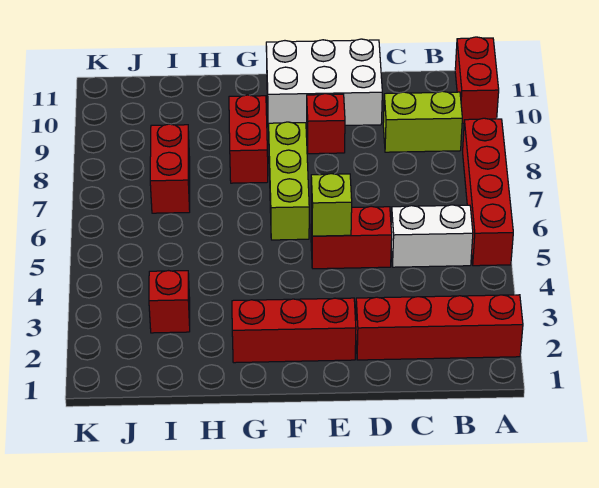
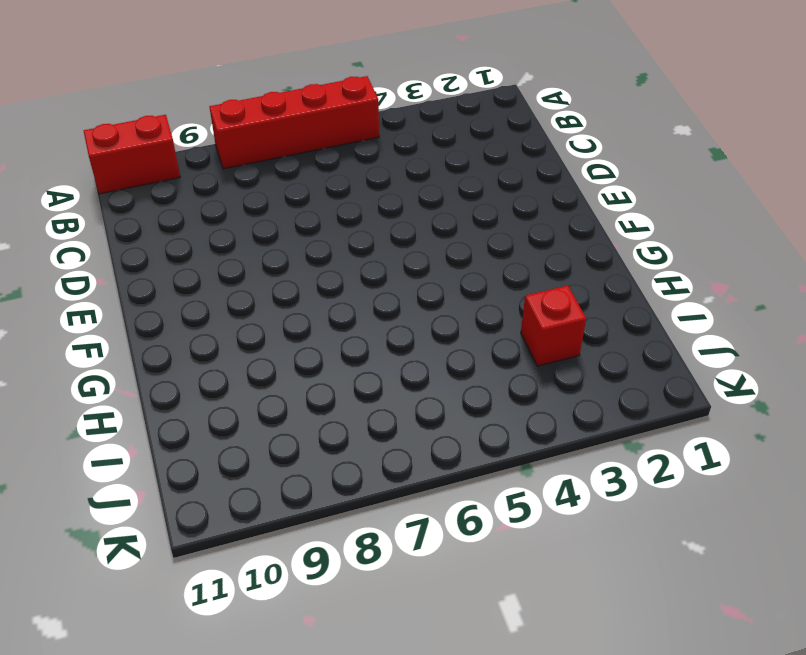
none -> red brick A2:D2 level 1
none -> white brick B5:C5 level 1
none -> lime brick B9:C9 level 1

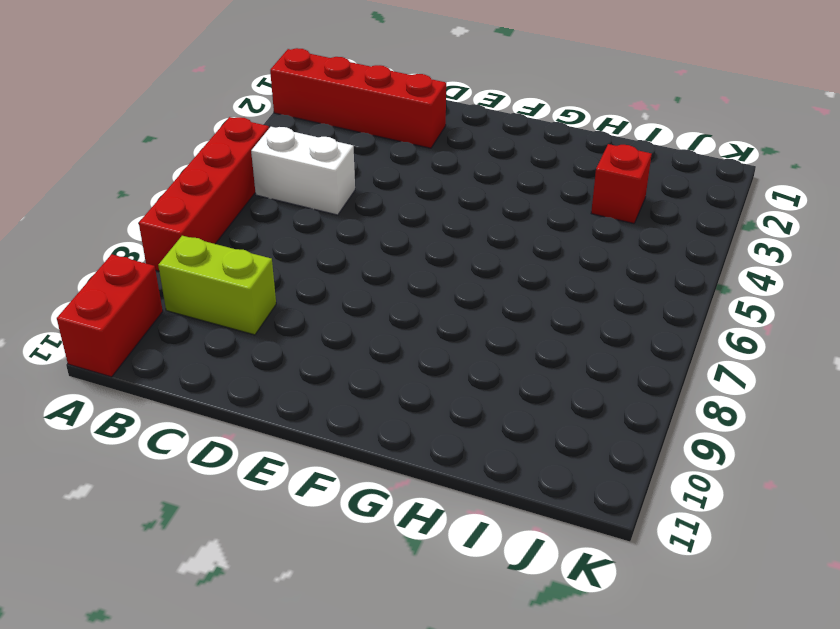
none -> red brick D5:E5 level 1
none -> white brick D10:F11 level 1
none -> red brick E2:G2 level 1

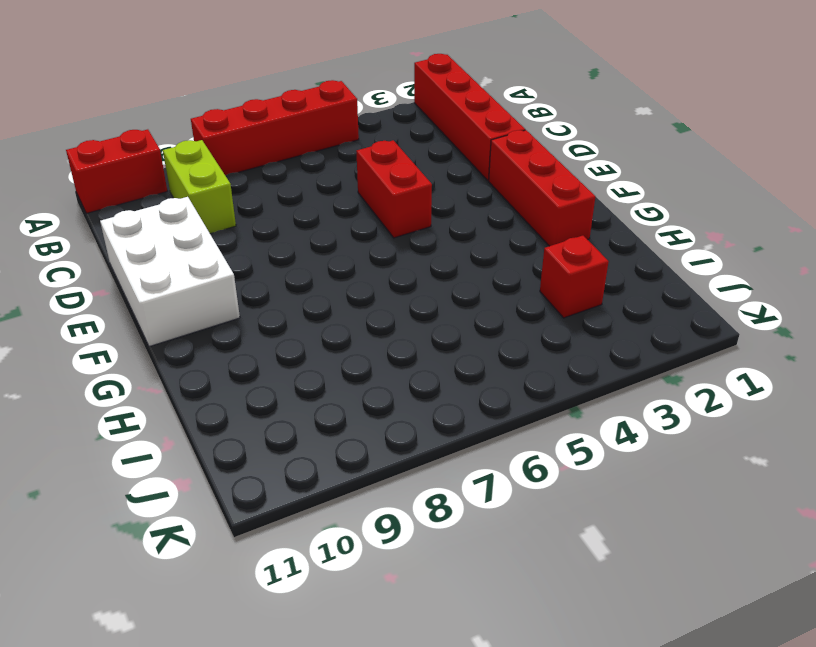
none -> white brick B5:C5 level 1
none -> red brick E9 level 1
none -> lime brick F6:F8 level 1

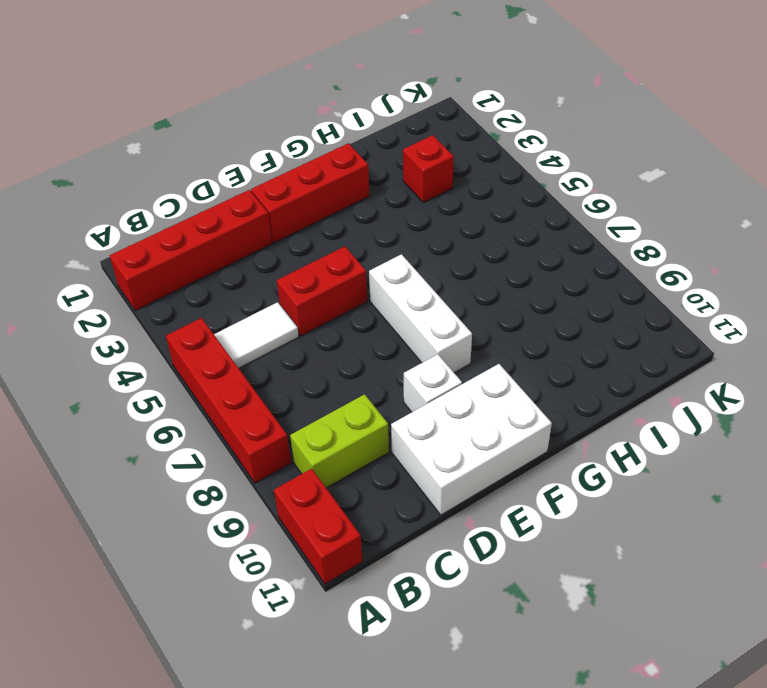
white tile B5:C5 level 1 -> white brick B5:C5 level 1
white brick E9 level 1 -> red brick E9 level 1
white brick F6:F8 level 1 -> lime brick F6:F8 level 1
none -> red brick G8:G9 level 1
none -> red brick I7:I8 level 1
none -> lime brick E5 level 2

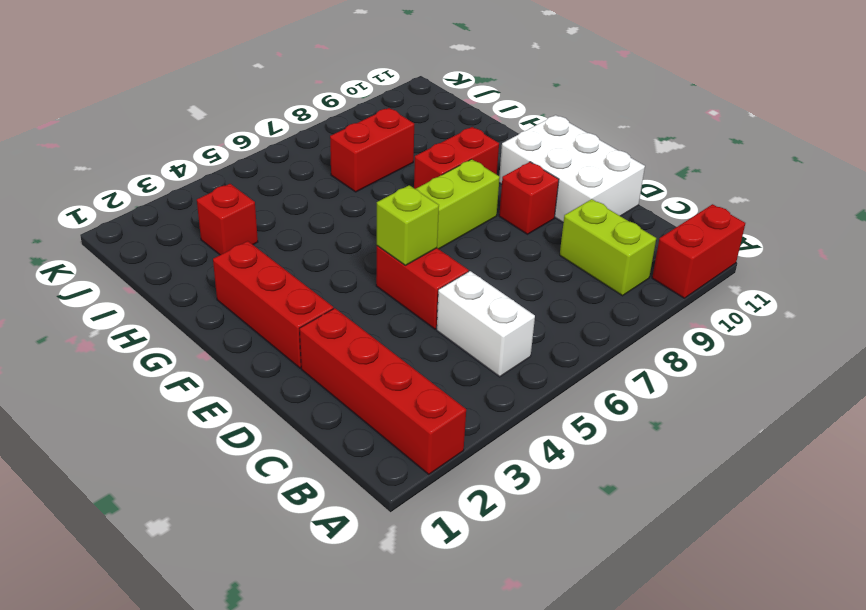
none -> red brick A5:A8 level 1

